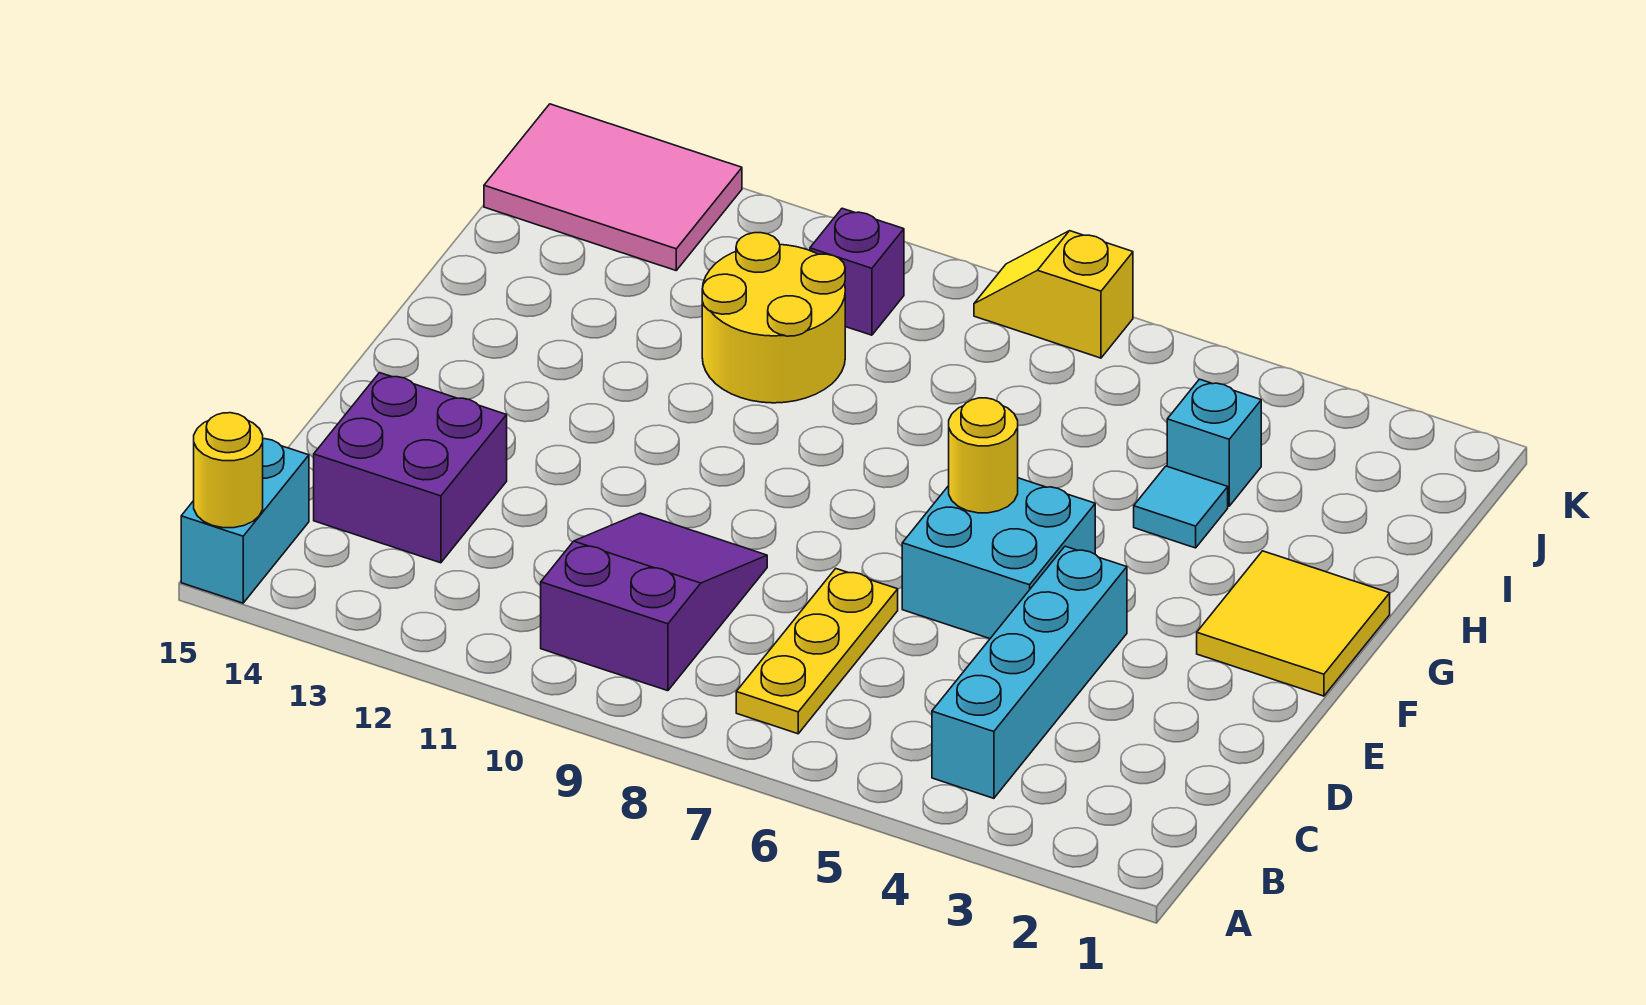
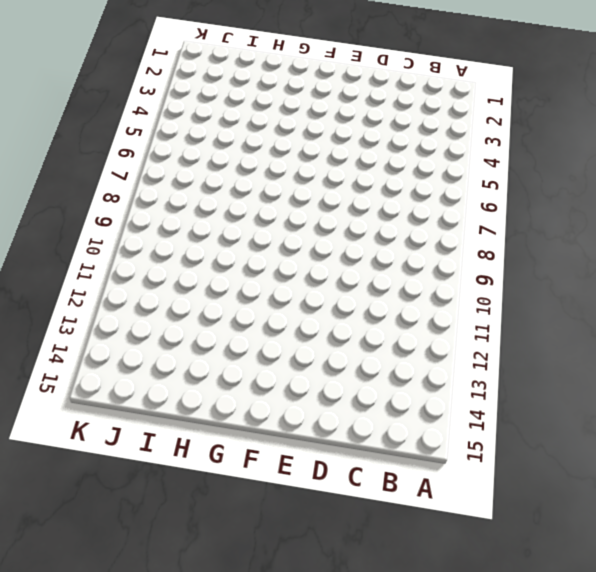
none -> cyan brick A15:B15 level 1
none -> cyan brick B4:E4 level 1
none -> yellow plate B7:D7 level 1

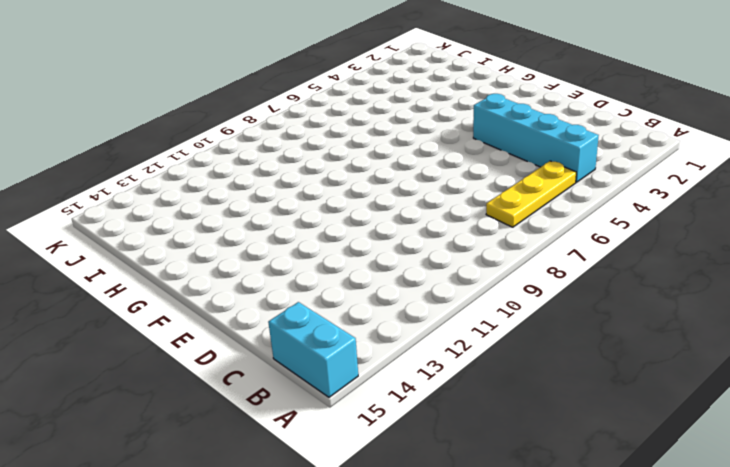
yellow plate B5:B7 level 1 -> yellow plate B7:D7 level 1
none -> purple slope B9:D10 level 1 top B
none -> purple brick C13:D14 level 1
none -> cyan brick E5:F6 level 1

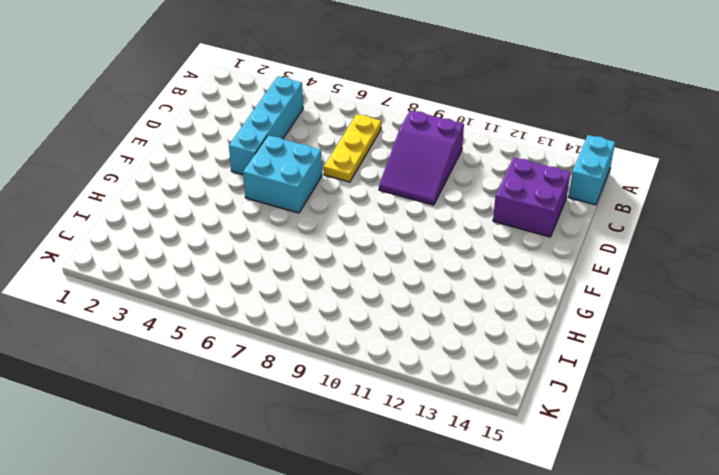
none -> yellow tile F1:G2 level 1
none -> cyan tile H4 level 1
none -> yellow round brick H10:I11 level 1

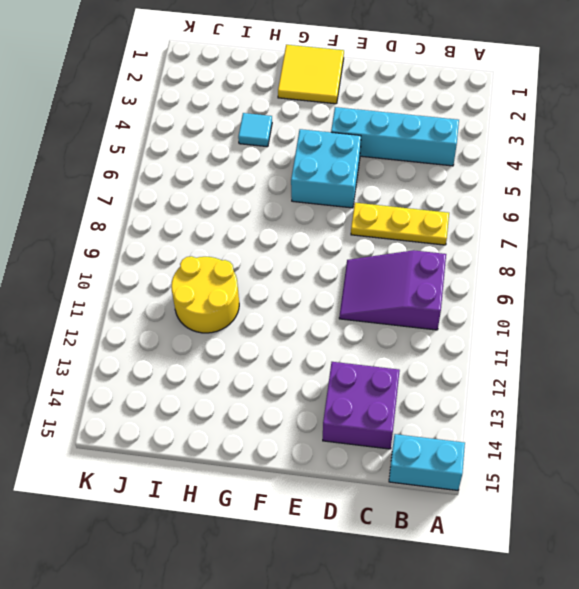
none -> cyan brick I4 level 1
none -> purple brick J10 level 1
none -> pink tile J13:K15 level 1

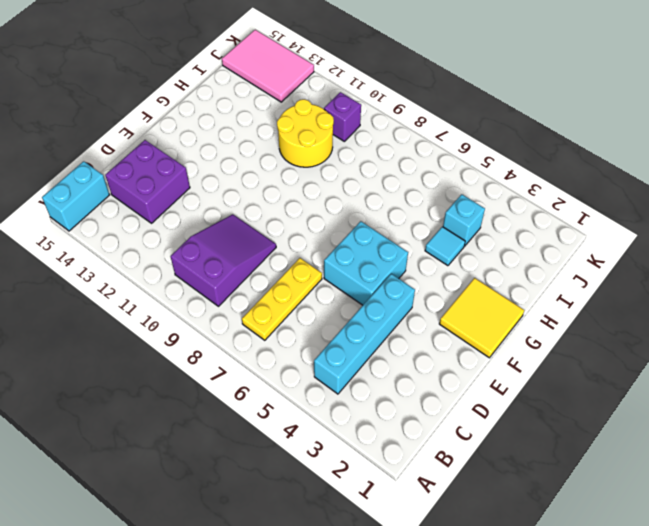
none -> yellow slope K7:K8 level 1 top 7
none -> yellow round brick A15 level 2
none -> yellow round brick F6 level 2

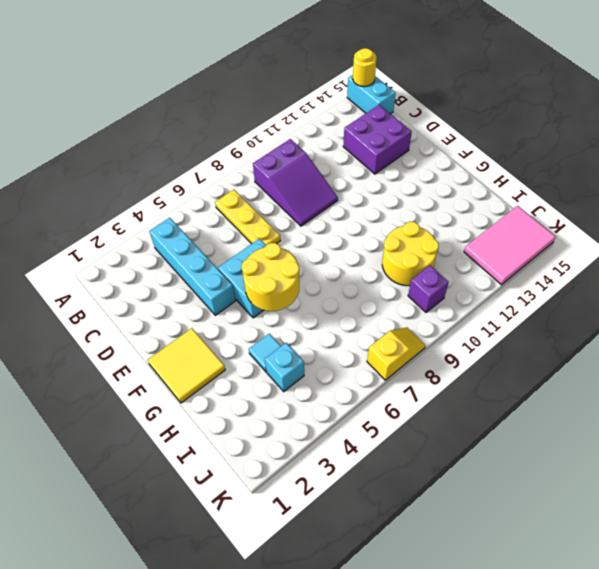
yellow round brick F5:G6 level 2 -> yellow round brick F6 level 2

